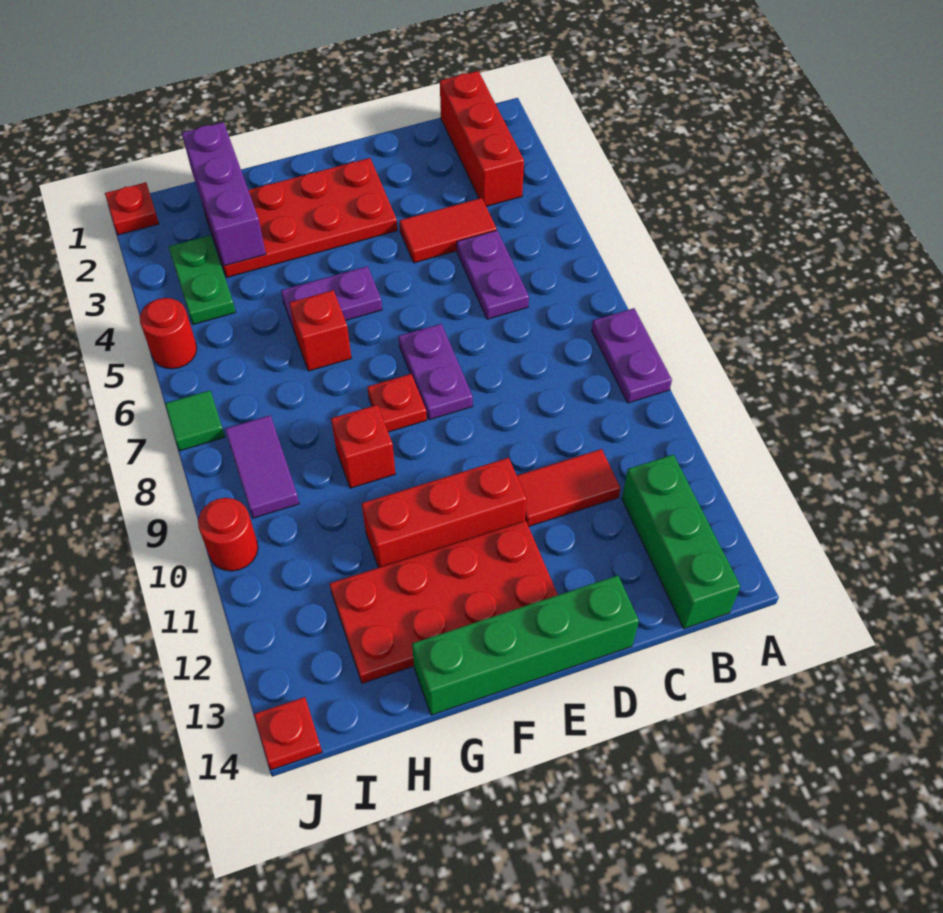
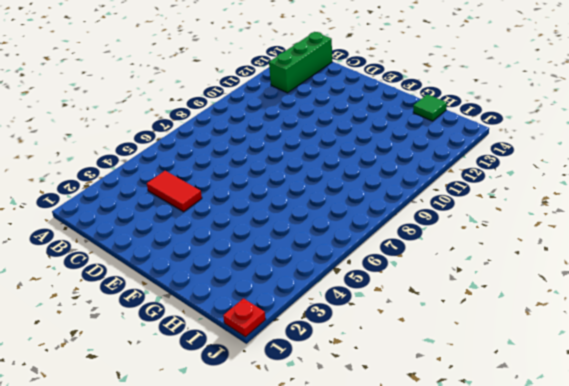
green tile H14 level 1 -> green tile J7 level 1
none -> purple plate A8:A9 level 1
none -> red brick B1:B3 level 1
none -> purple plate C5:C6 level 1

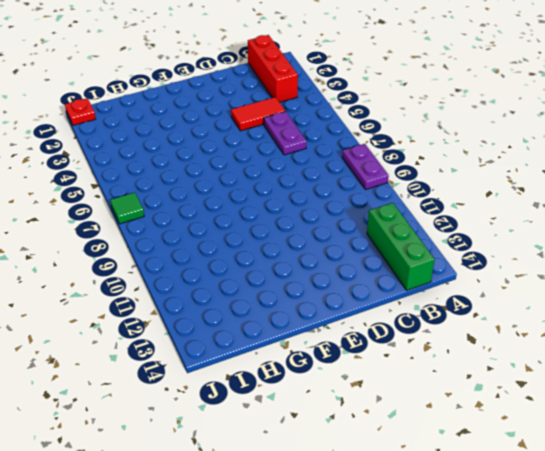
none -> red tile C11:D11 level 1
none -> green brick D14:G14 level 1
none -> red plate E2:H3 level 1

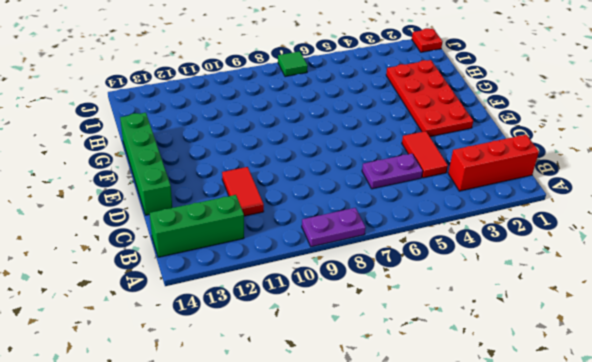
none -> purple plate E7:E8 level 1
none -> red brick E11:G11 level 1
none -> red plate E12:H13 level 1

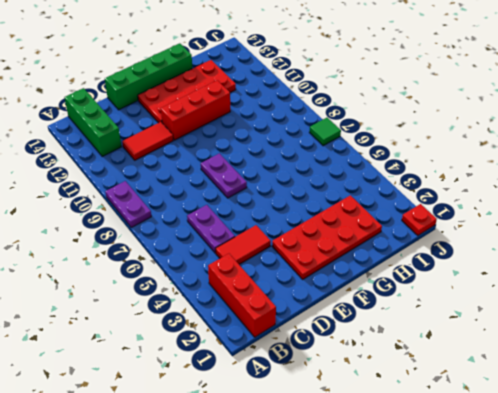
none -> purple plate F5:G5 level 1
none -> red plate F8 level 1
none -> red brick G6 level 1

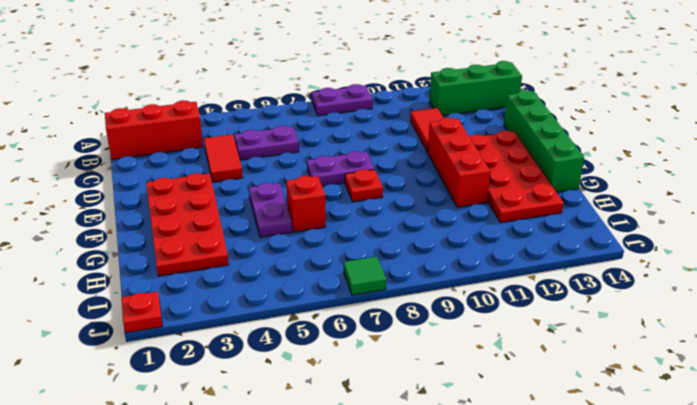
none -> red brick G9 level 1
none -> green plate I3:I4 level 1
none -> purple tile I8:I9 level 1

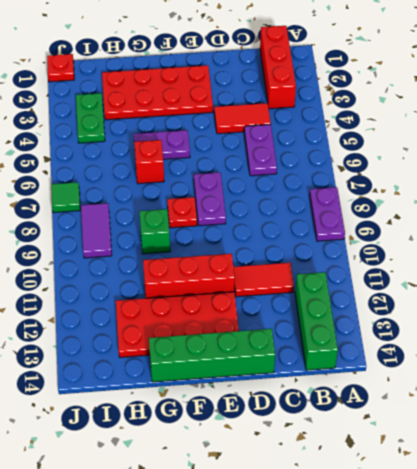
green brick G9 level 1 -> red brick G9 level 1
none -> red round brick J5 level 1
none -> red round brick J10 level 1
none -> red plate J14 level 1

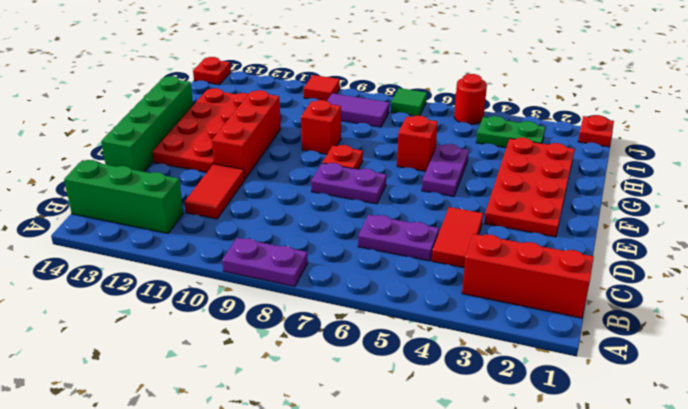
red tile J10 level 1 -> red round brick J10 level 1
none -> purple brick H1:H3 level 2

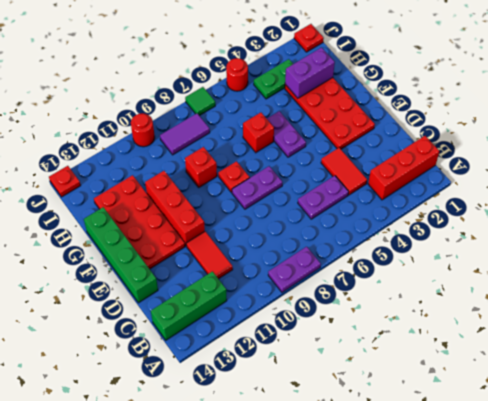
purple brick H2:H3 level 2 -> purple brick H1:H3 level 2

